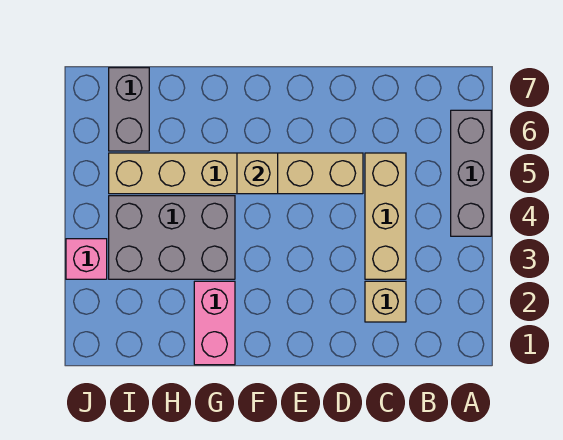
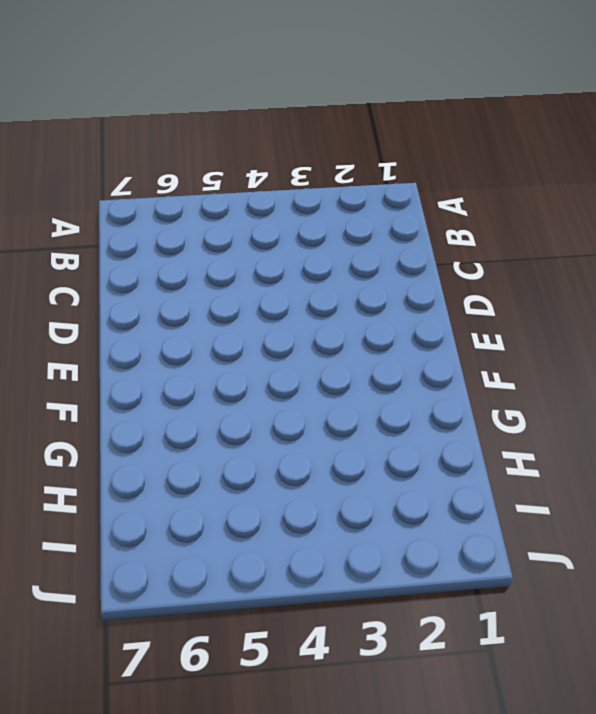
none -> grey brick A4:A6 level 1
none -> tan brick C2 level 1

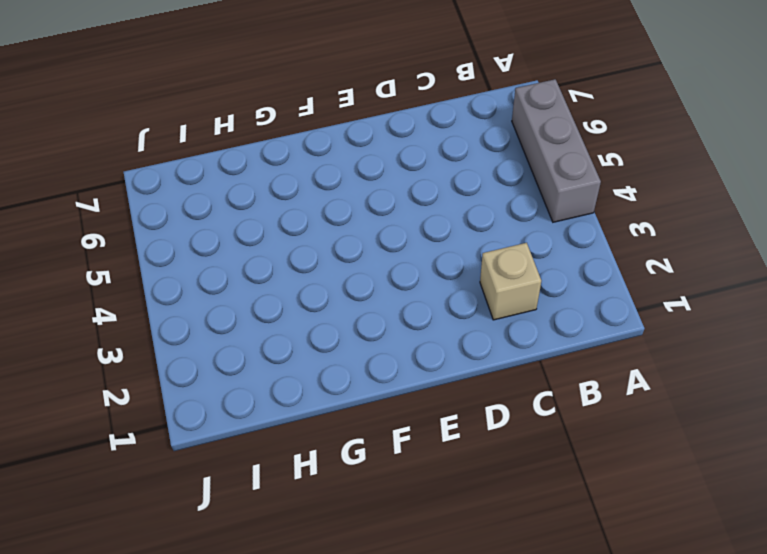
none -> tan brick C3:C5 level 1
none -> tan brick D5:I5 level 1

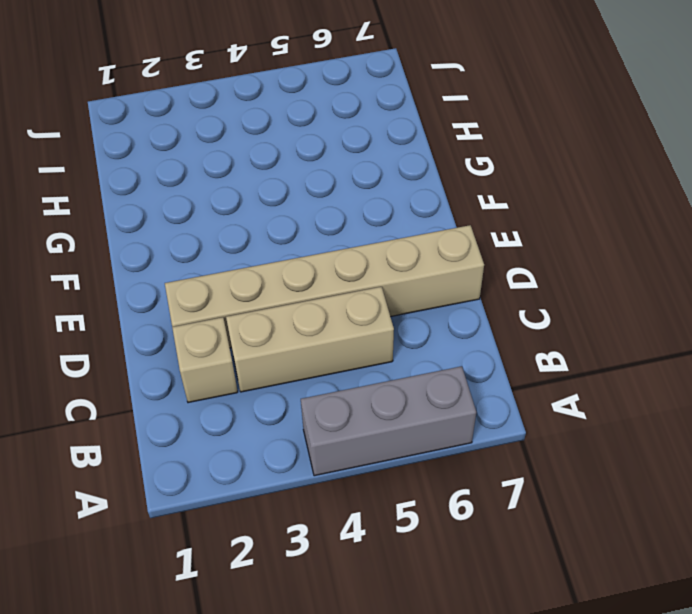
tan brick D2:D7 level 1 -> tan brick D5:I5 level 1
none -> pink brick G1:G2 level 1
none -> grey brick G3:I4 level 1

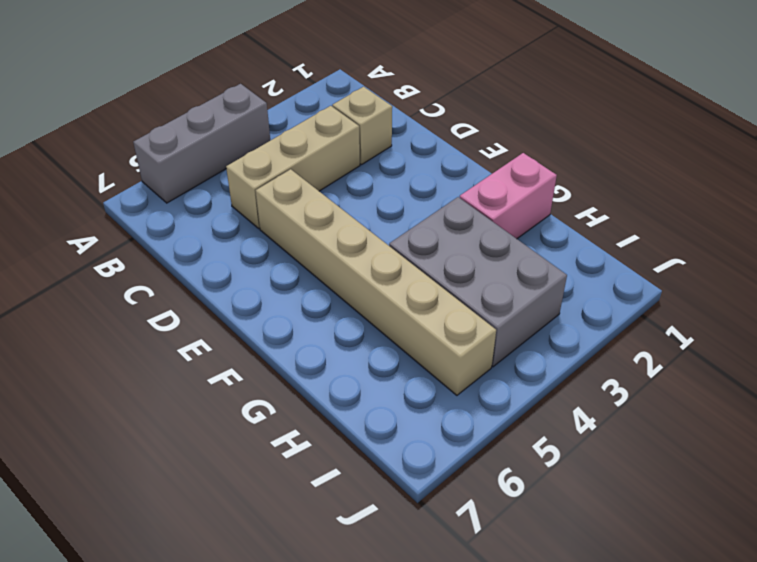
none -> grey brick I6:I7 level 1
none -> pink brick J3 level 1

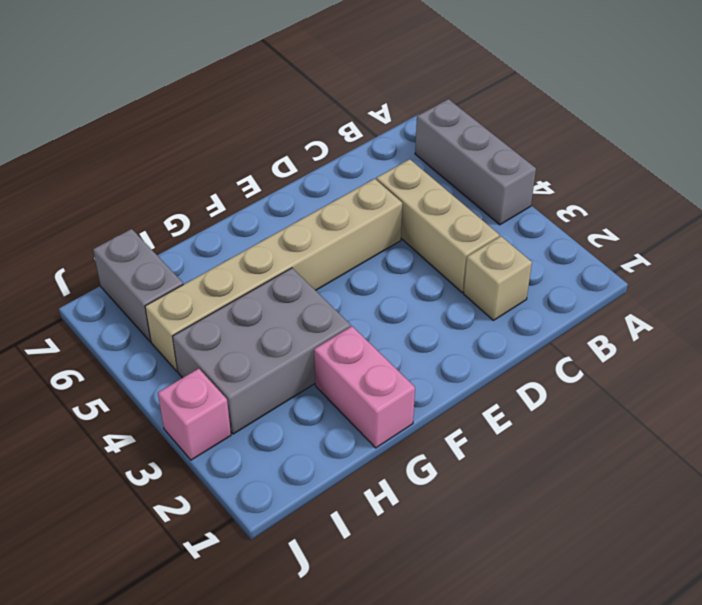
none -> tan brick F5 level 2

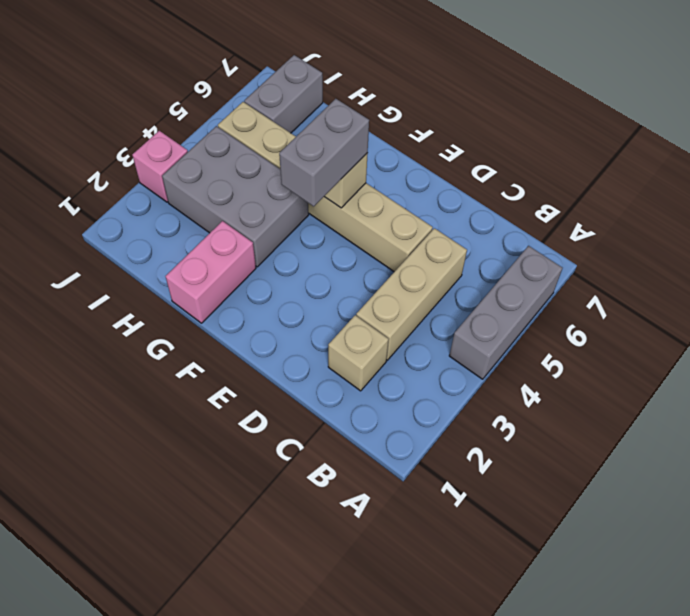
grey brick F4:F5 level 3 -> none

